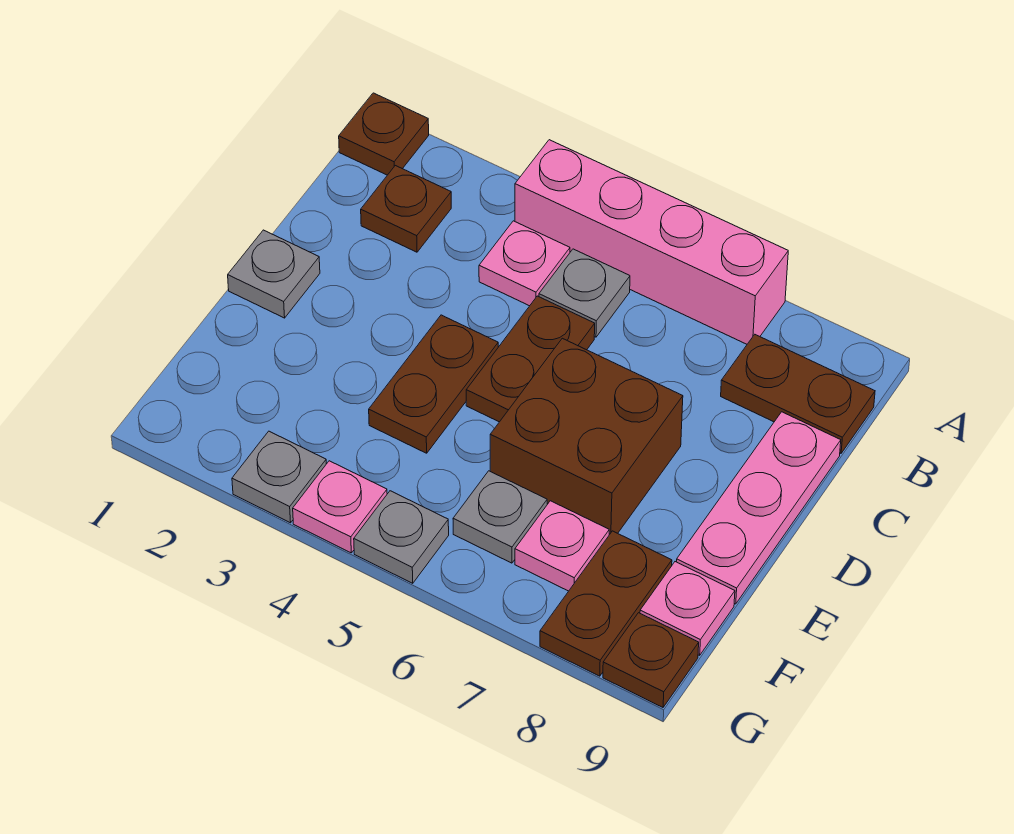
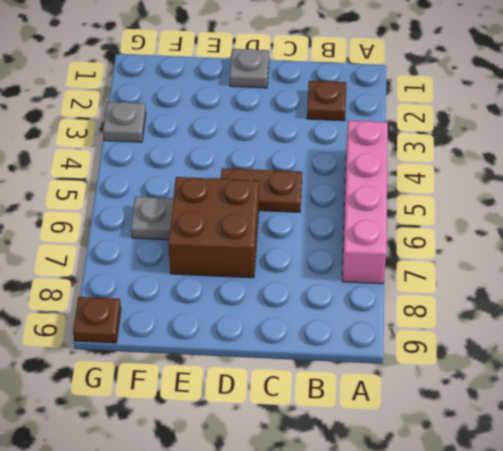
none -> brown plate A1 level 1
none -> pink plate B4 level 1
none -> grey plate B5 level 1

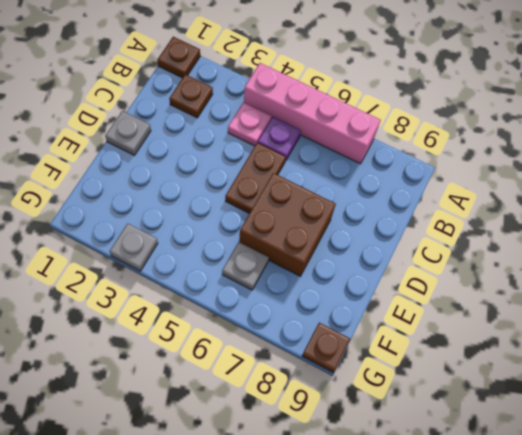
purple plate B5 level 1 -> grey plate B5 level 1
none -> brown plate B8:B9 level 1
none -> pink plate C9:E9 level 1
none -> brown plate D4:E4 level 1

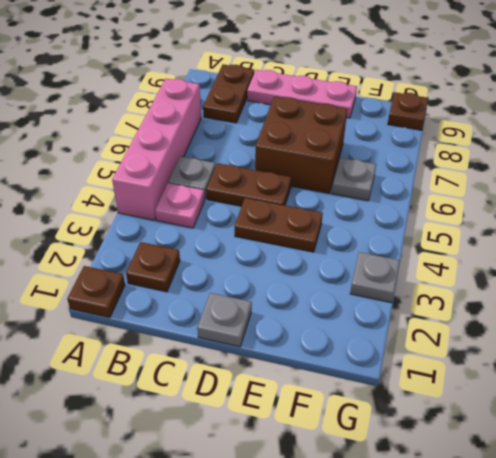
none -> pink plate F7 level 1
none -> brown plate F8:G8 level 1
none -> pink plate F9 level 1

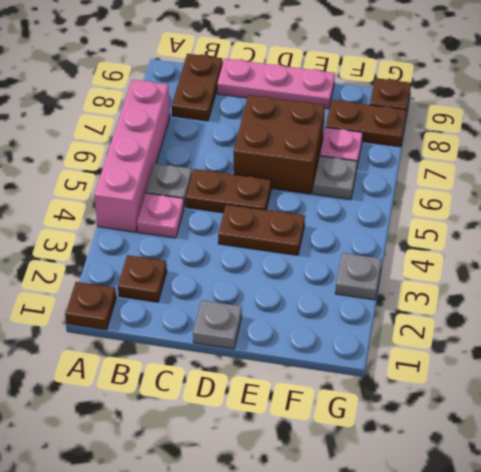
none -> pink plate F9 level 1
none -> pink plate G4 level 1
none -> grey plate G5 level 1

